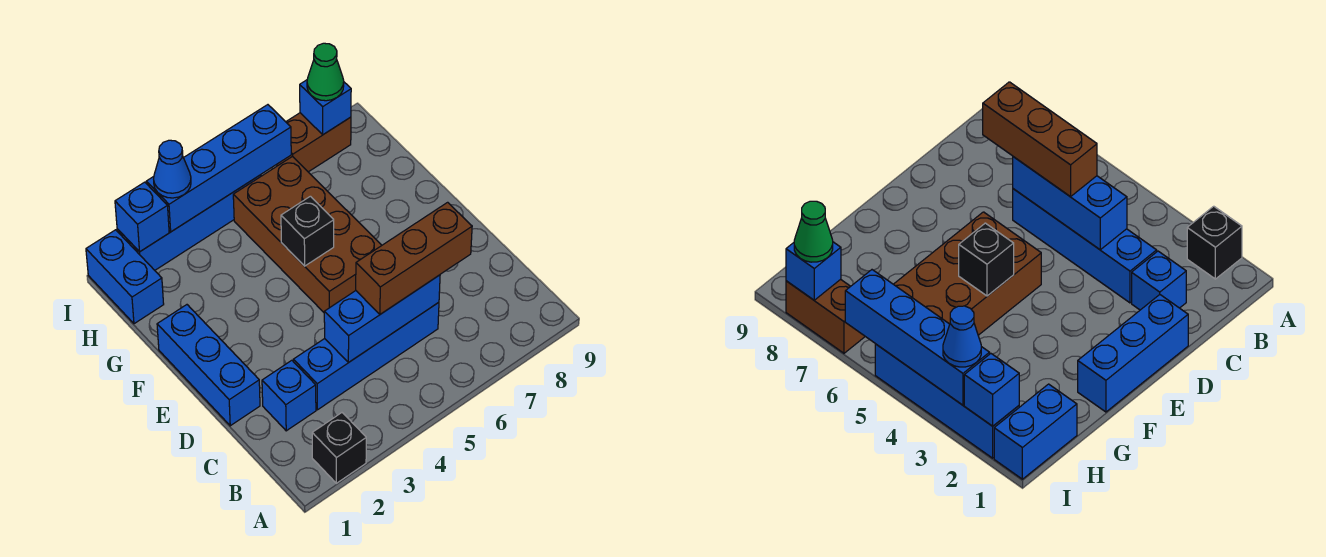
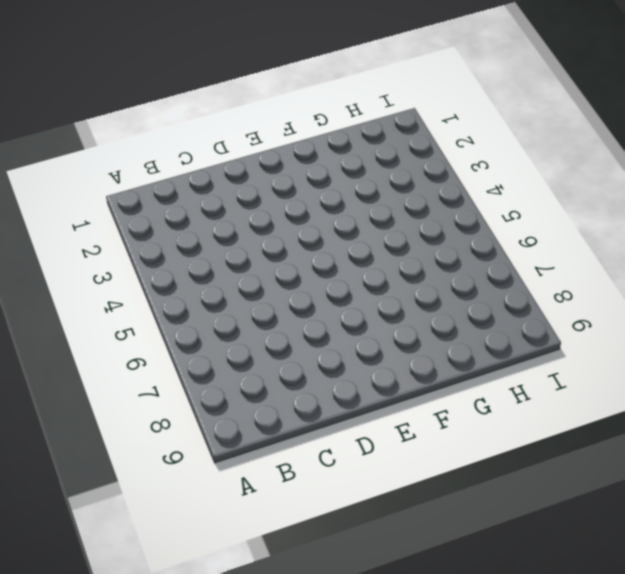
none -> black brick A2 level 1
none -> blue brick C2 level 1
none -> blue brick C3:C6 level 1

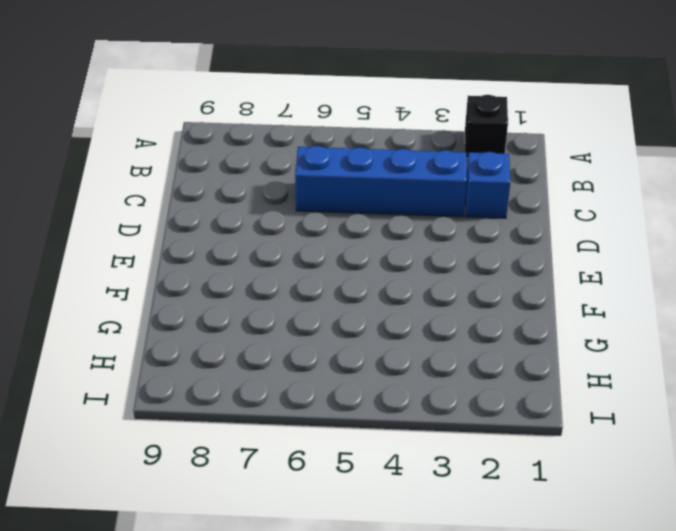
none -> blue brick D1:F1 level 1
none -> brown brick E5:H6 level 1
none -> blue brick H1:I1 level 1

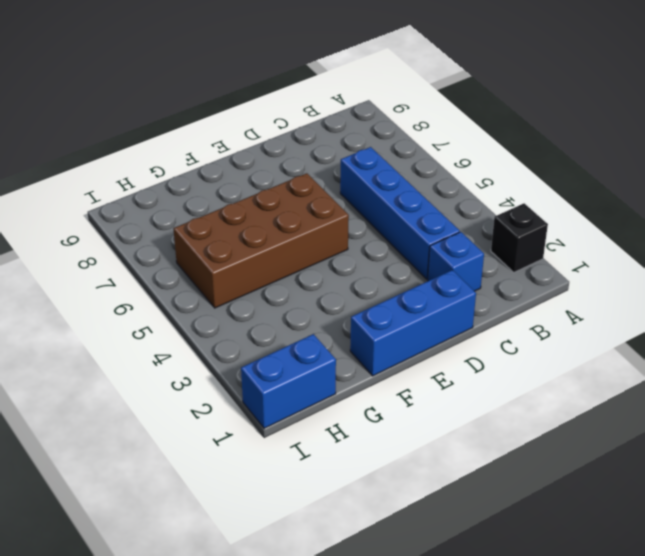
none -> blue brick I2:I5 level 1
none -> brown brick I7:I8 level 1
none -> blue brick C4:C6 level 2

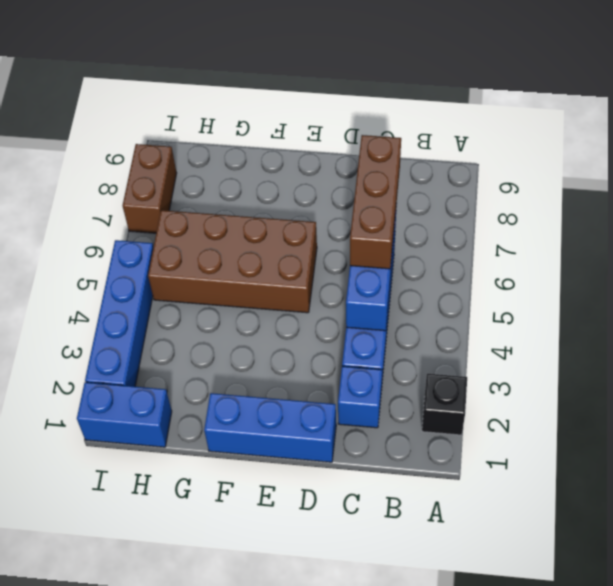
none -> black brick F5 level 2
none -> blue brick I2 level 2
none -> blue brick I3:I6 level 2

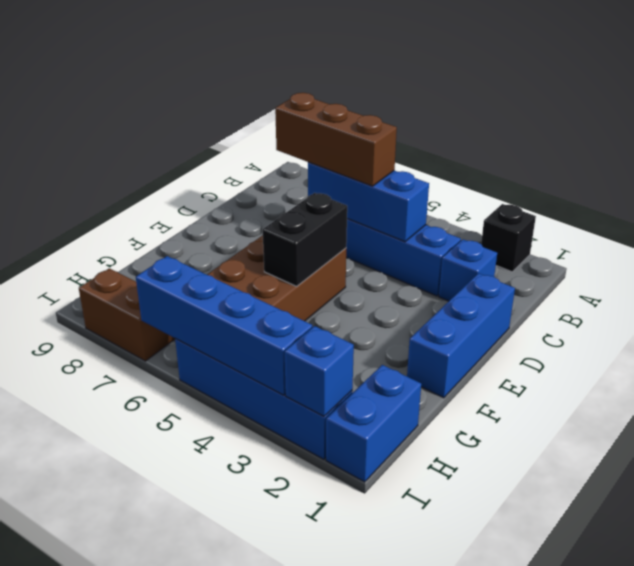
black brick E5:F5 level 2 -> black brick F5 level 2
none -> blue brick I8 level 2
none -> blue cone I3 level 3
none -> green cone I8 level 3

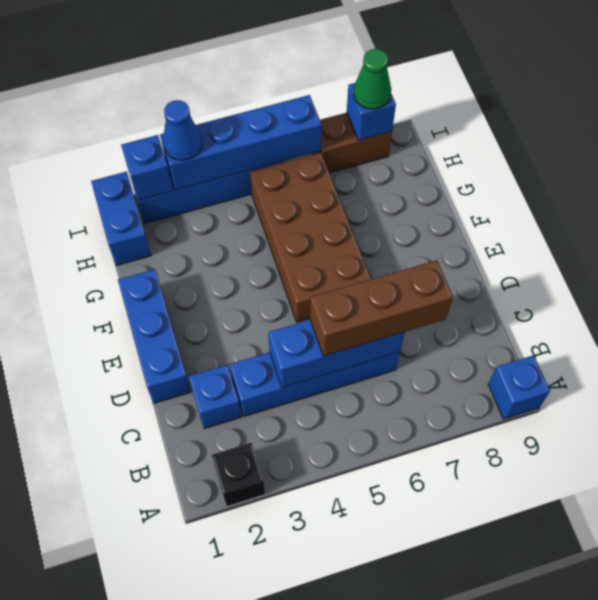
blue brick A9 level 1 -> none
none -> black brick F5 level 2

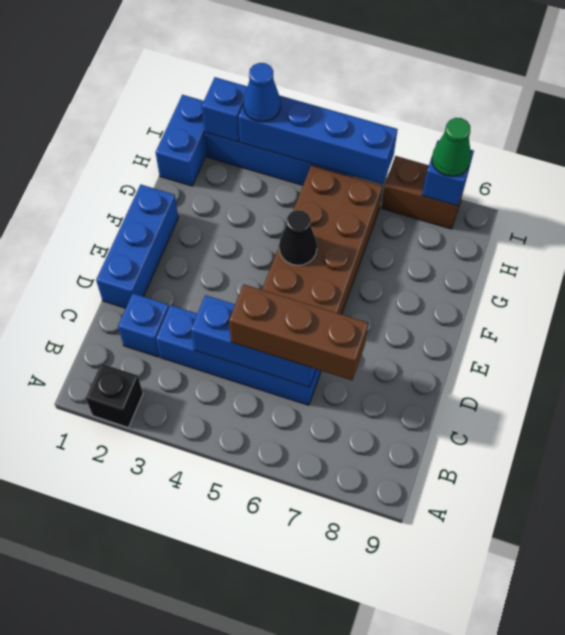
black cone F5 level 2 -> black brick F5 level 2

